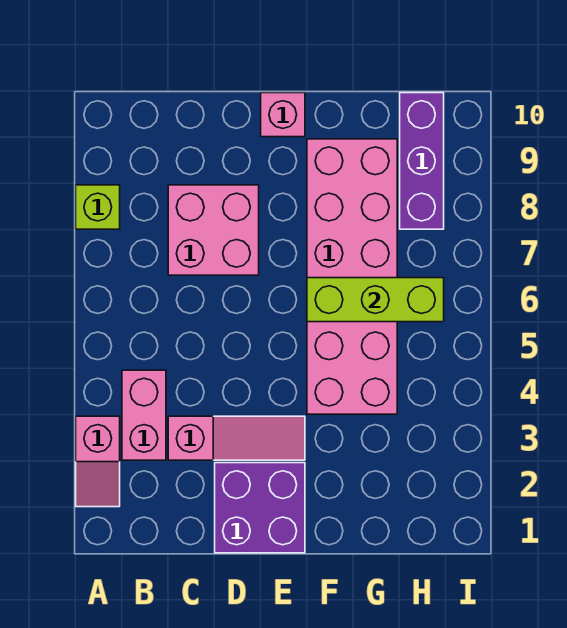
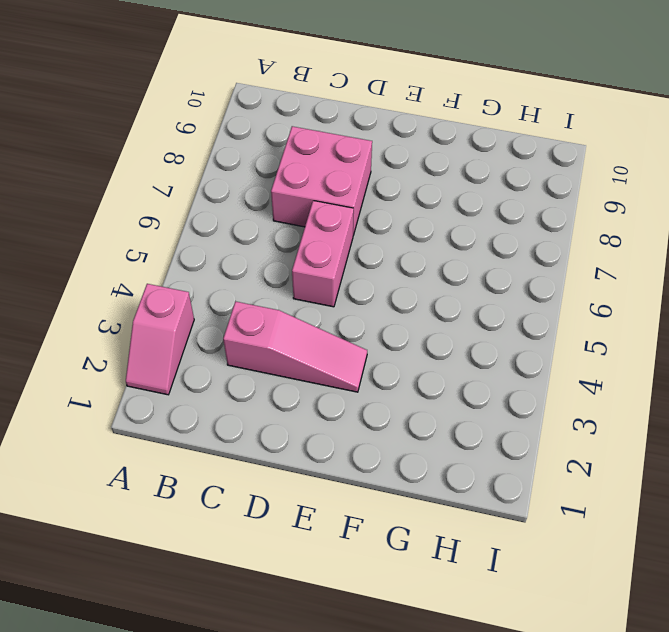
pink brick D5:D6 level 1 -> pink brick B3:B4 level 1
none -> lime brick A8 level 1
none -> purple brick D1:E2 level 1

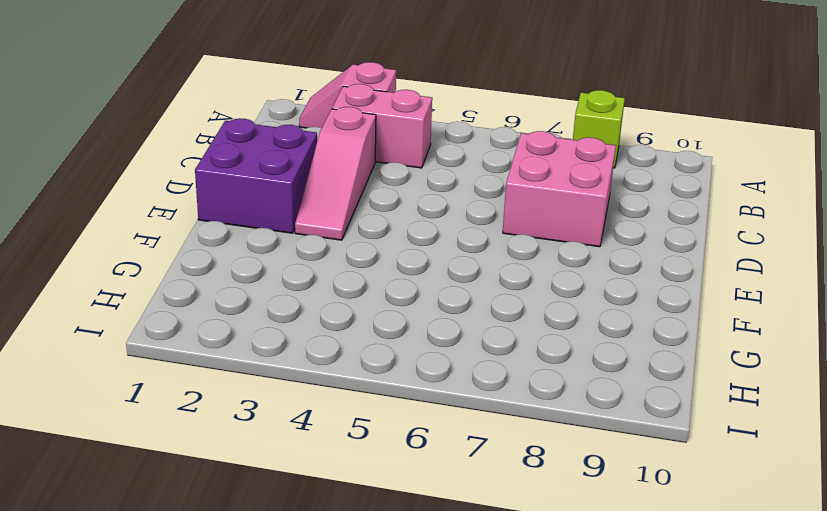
none -> pink brick E10 level 1
none -> pink brick F4:G9 level 1

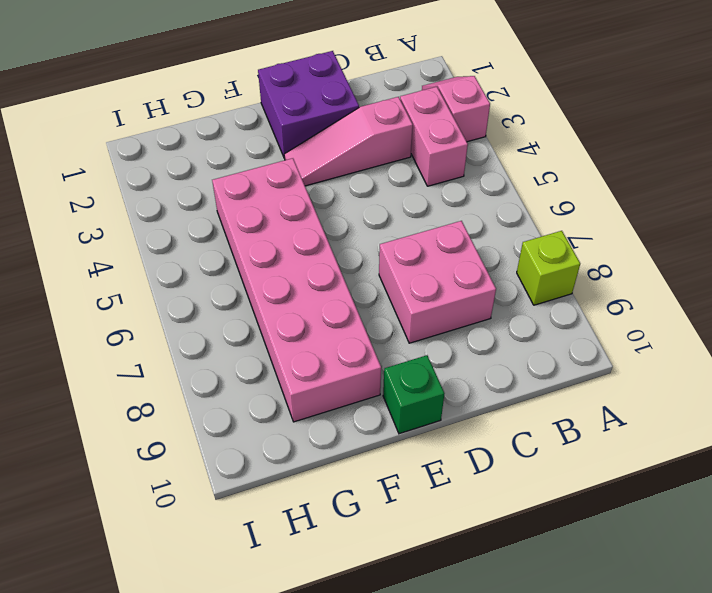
green brick E10 level 1 -> pink brick E10 level 1
none -> purple brick H8:H10 level 1
none -> lime brick F6:H6 level 2

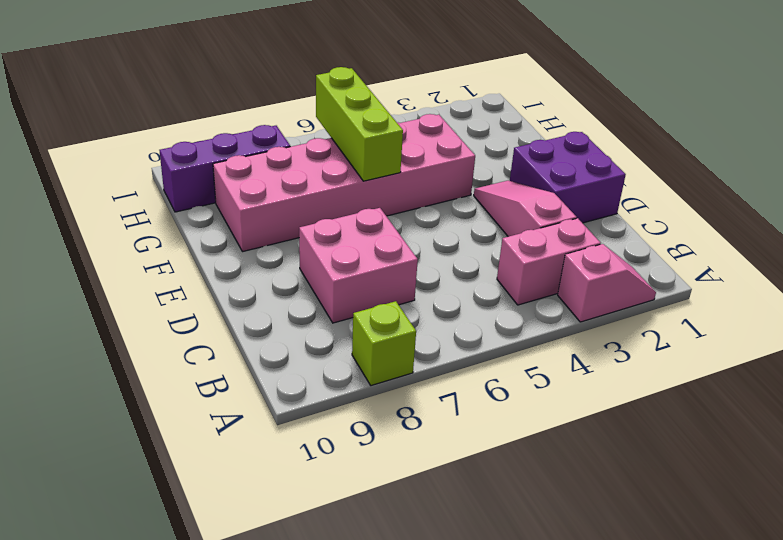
none -> pink brick E10 level 1

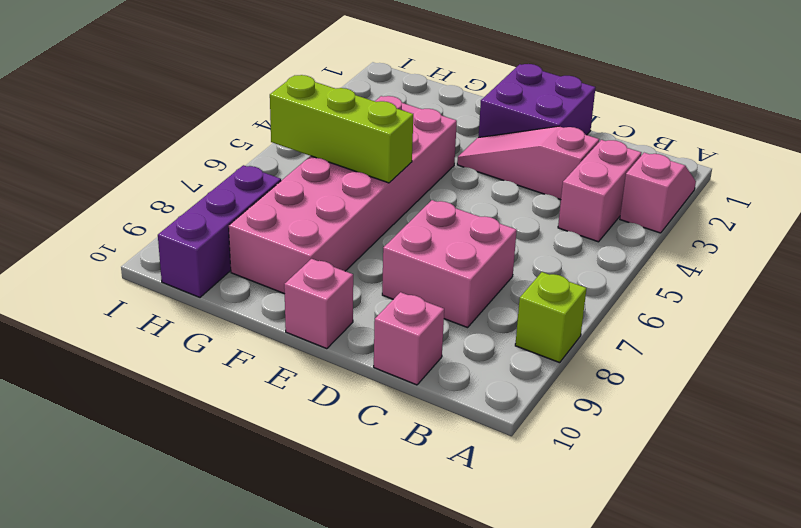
pink brick C10 level 1 -> none

